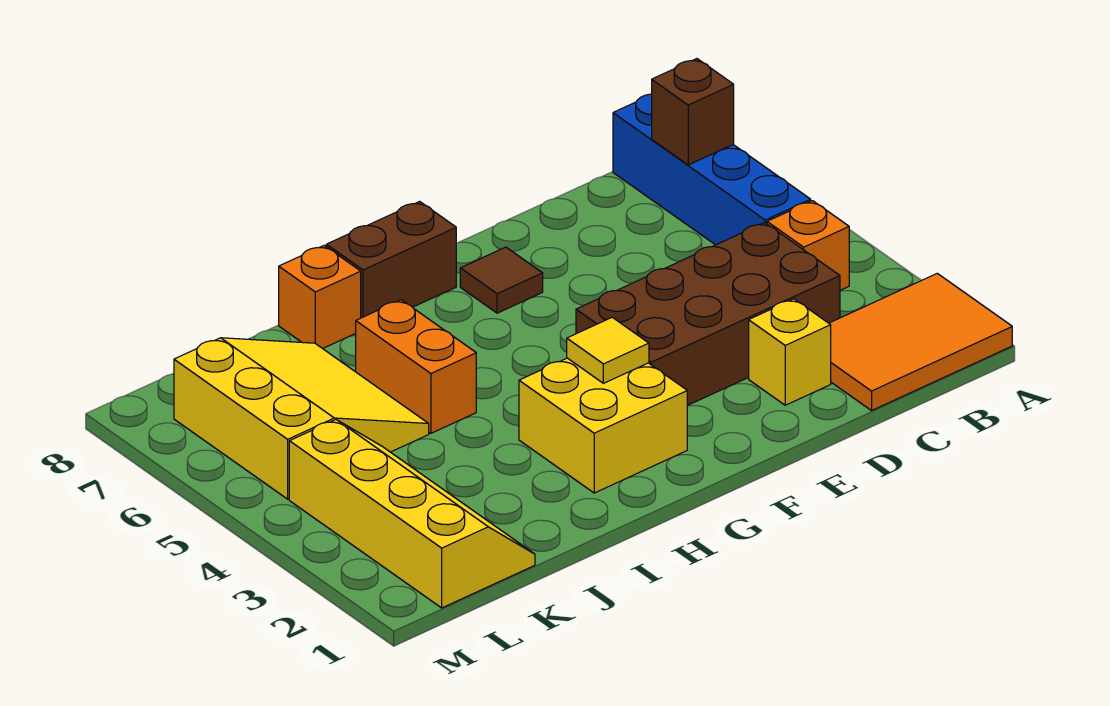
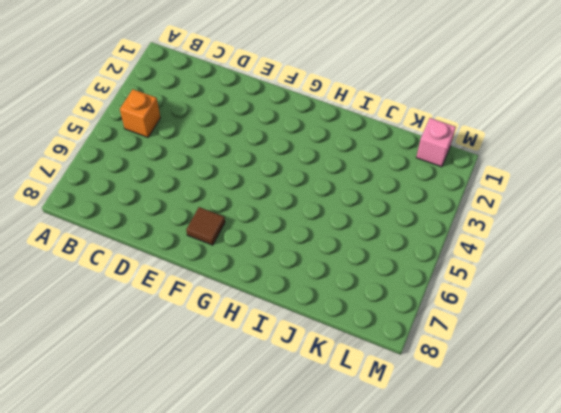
pink brick L1 level 1 -> yellow slope K1:L4 level 1 top L
none -> orange tile A1:C2 level 1
none -> blue brick B5:B8 level 1
none -> brown brick C3:F4 level 1

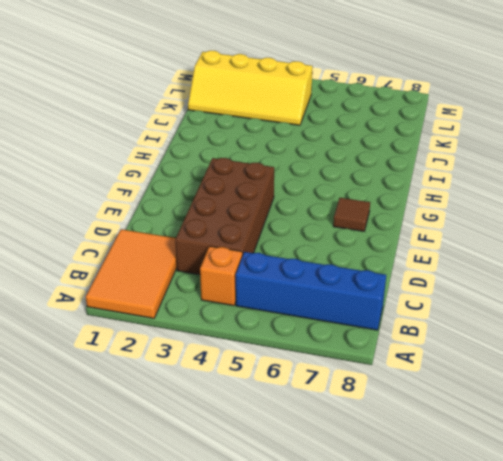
none -> yellow brick D2 level 1
none -> yellow brick G2:H3 level 1
none -> brown brick G8:H8 level 1

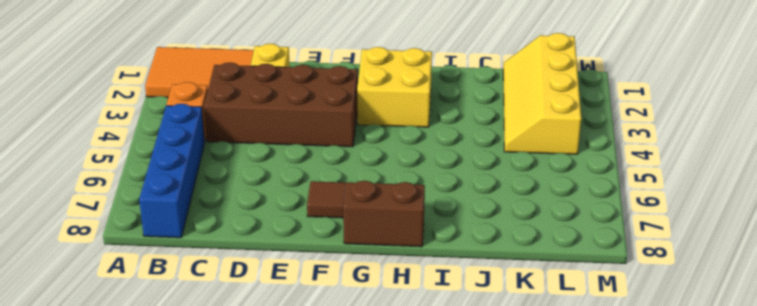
none -> orange brick I5:I6 level 1
none -> orange brick I8 level 1
none -> yellow slope J5:L7 level 1 top L

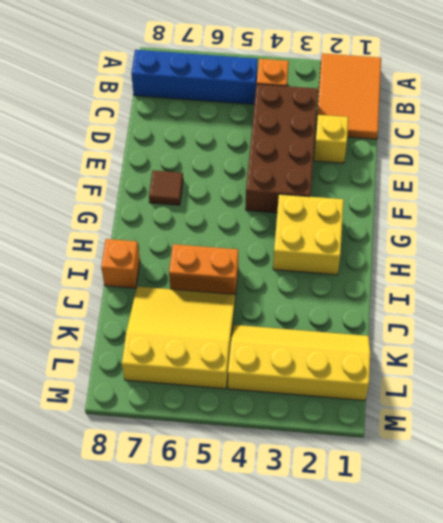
none -> brown brick G8:H8 level 1
none -> brown brick B7 level 2
none -> yellow tile G3 level 2

